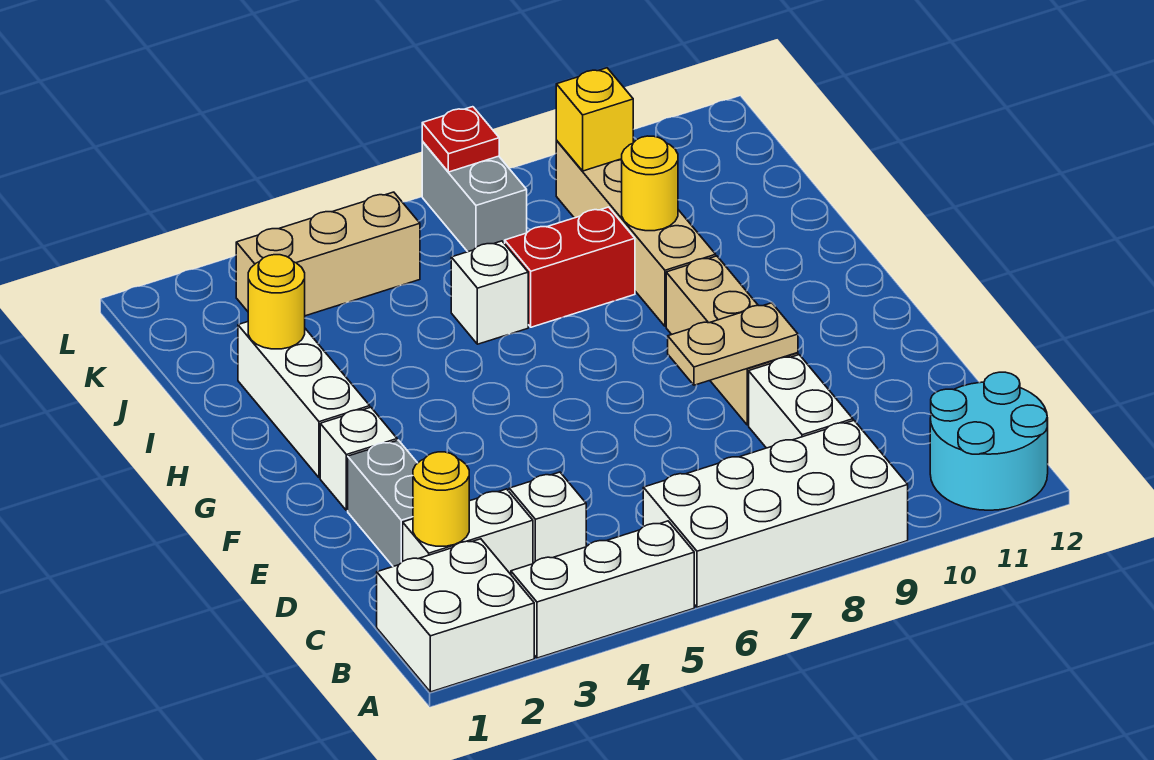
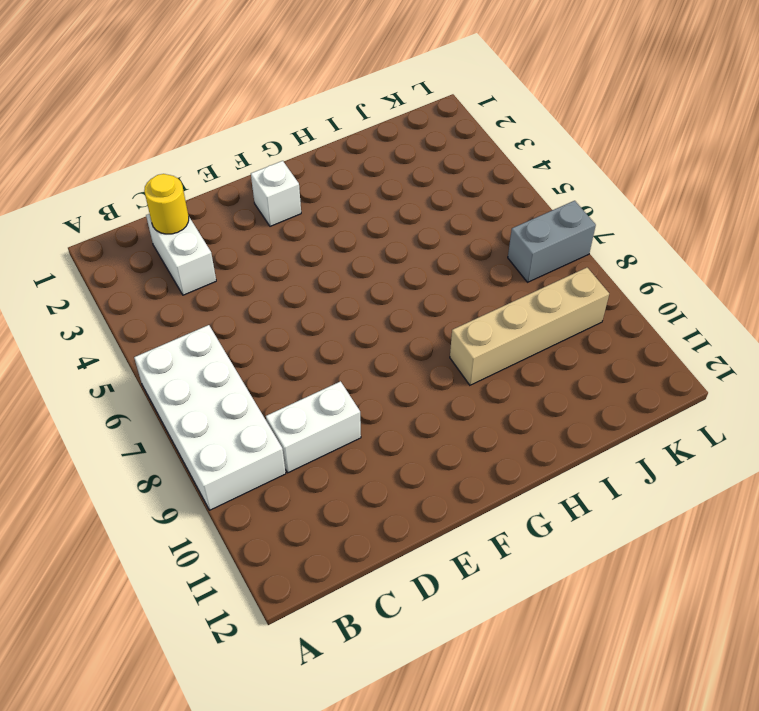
none -> white brick A1:B2 level 1
none -> white brick A3:A5 level 1
none -> cyan round brick A11:B12 level 1

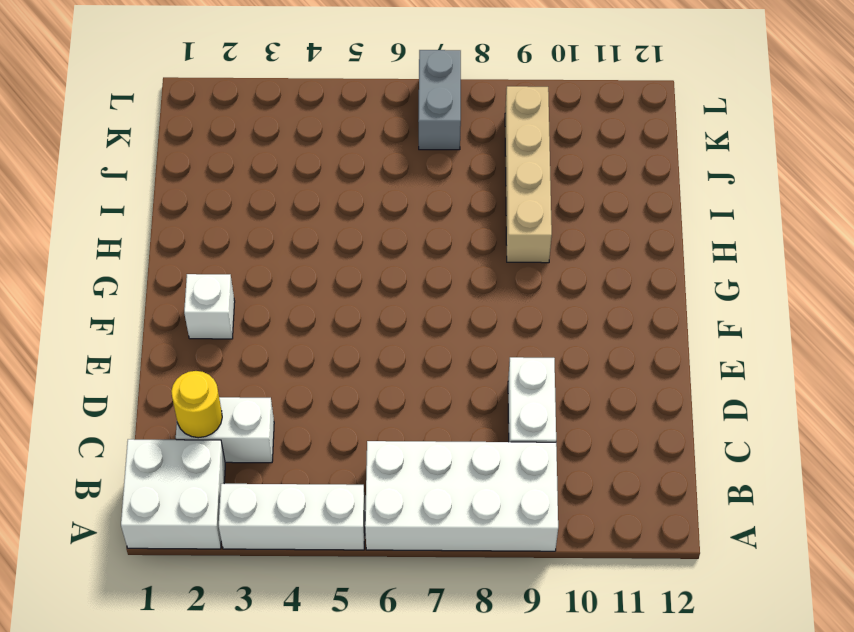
none -> cyan round brick A11:B12 level 1
none -> white brick C4 level 1
none -> grey brick D2:E2 level 1

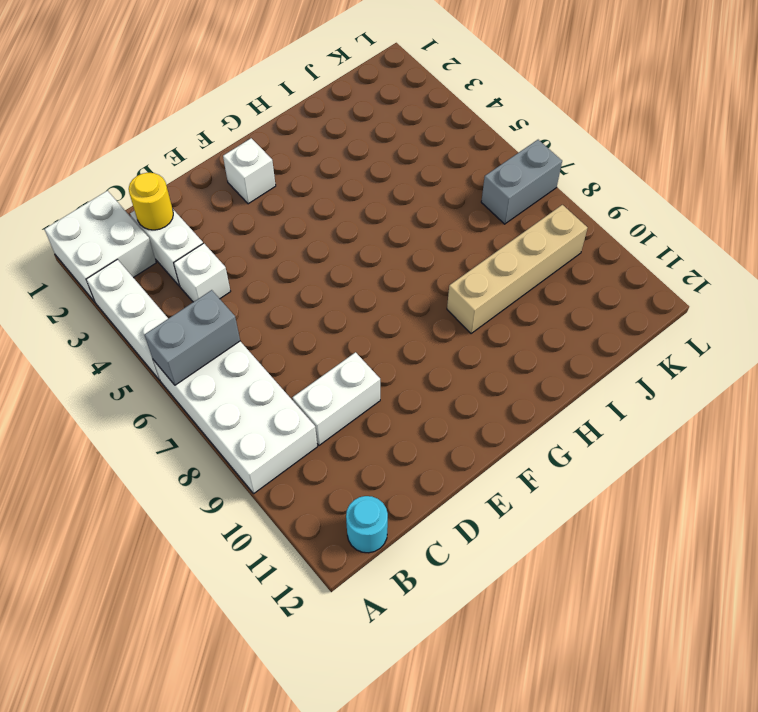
grey brick A6:B6 level 2 -> grey brick D2:E2 level 1
cyan round brick B12 level 1 -> cyan round brick A11:B12 level 1
none -> tan brick E9:G9 level 1
none -> white brick G2:I2 level 1
none -> white brick I6 level 1

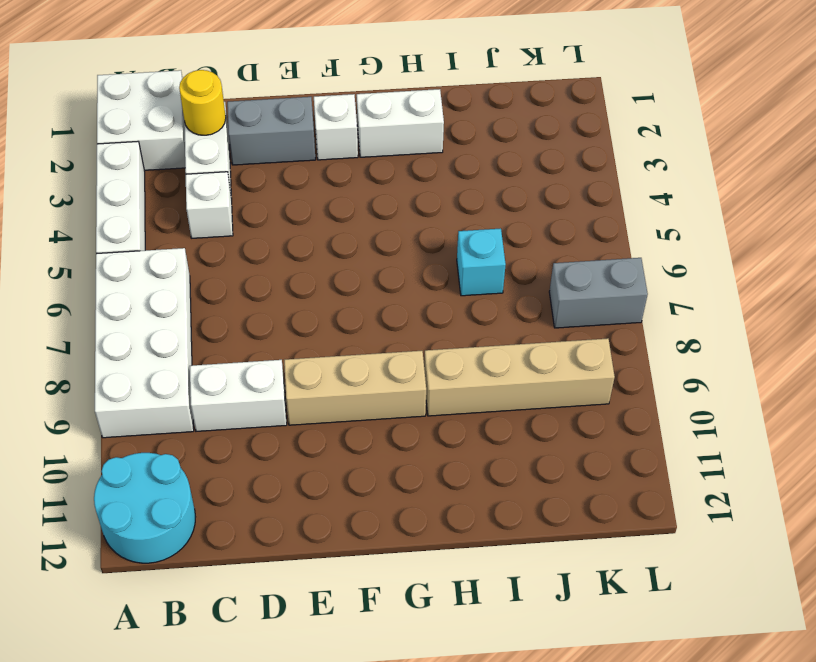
white brick G2:H2 level 1 -> white brick G2:I2 level 1
cyan brick I6 level 1 -> white brick I6 level 1
none -> red brick I7:I8 level 1
none -> tan brick K3:K5 level 1
none -> tan plate E8:E9 level 2

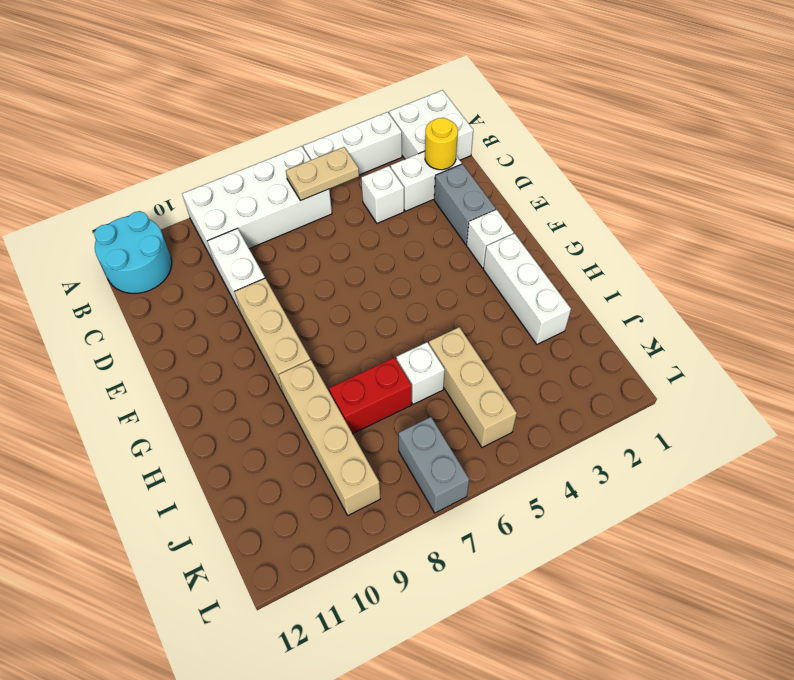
tan plate B5:B6 level 2 -> tan plate E8:E9 level 2
tan brick I5:K5 level 1 -> tan brick K3:K5 level 1
none -> yellow round brick I2 level 2
none -> yellow round brick I9 level 2
none -> yellow brick K9 level 2

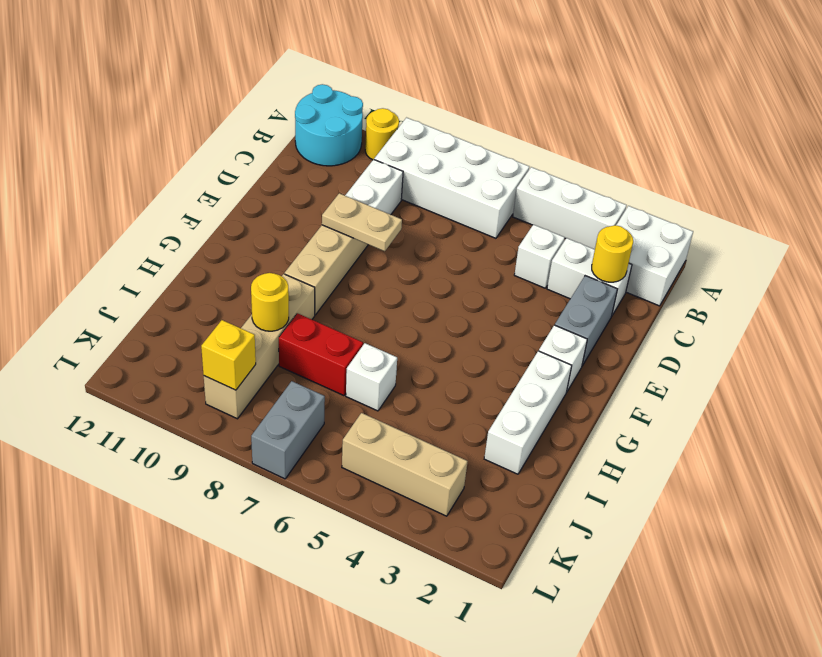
yellow round brick A10 level 1 -> yellow round brick I2 level 2
none -> red plate L7 level 2

